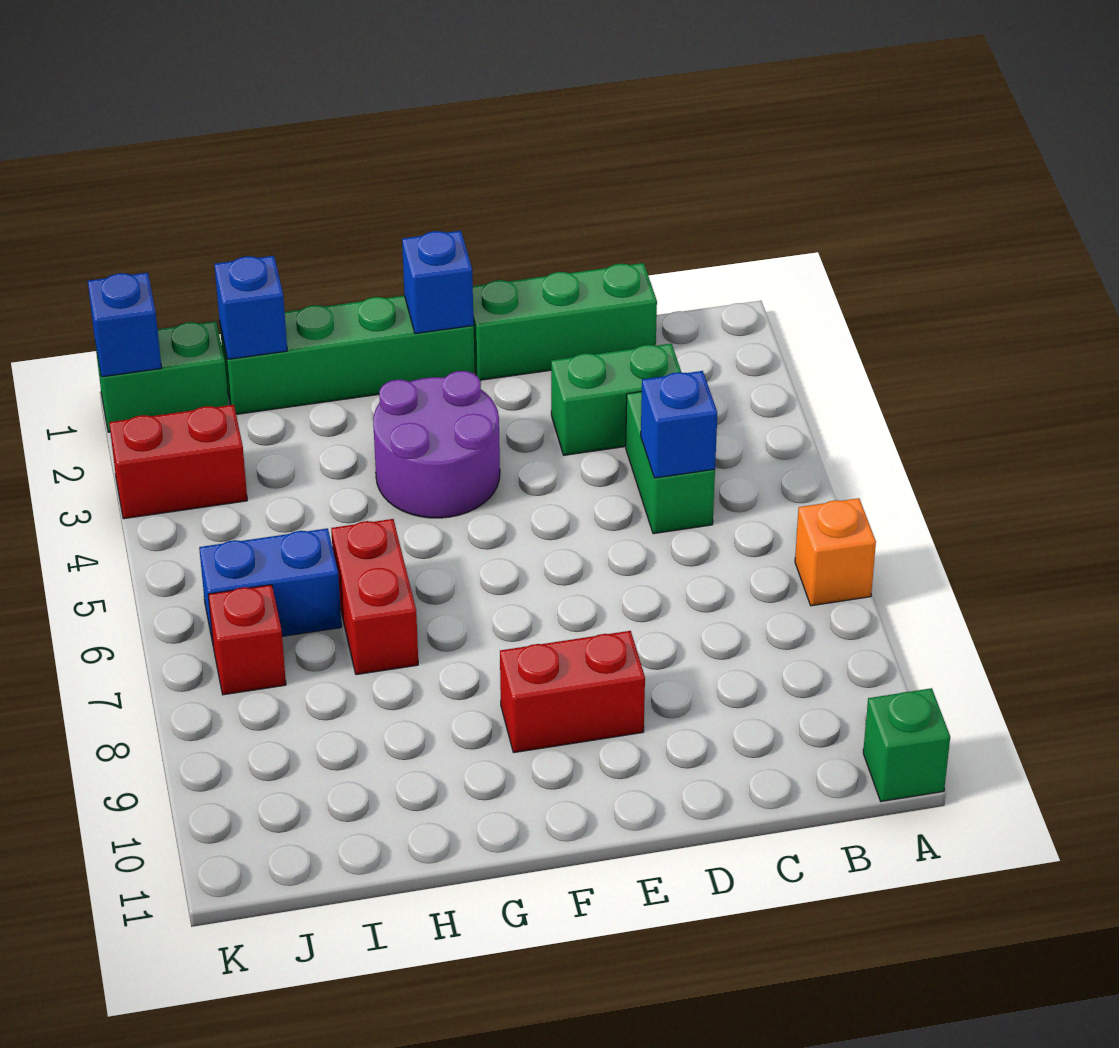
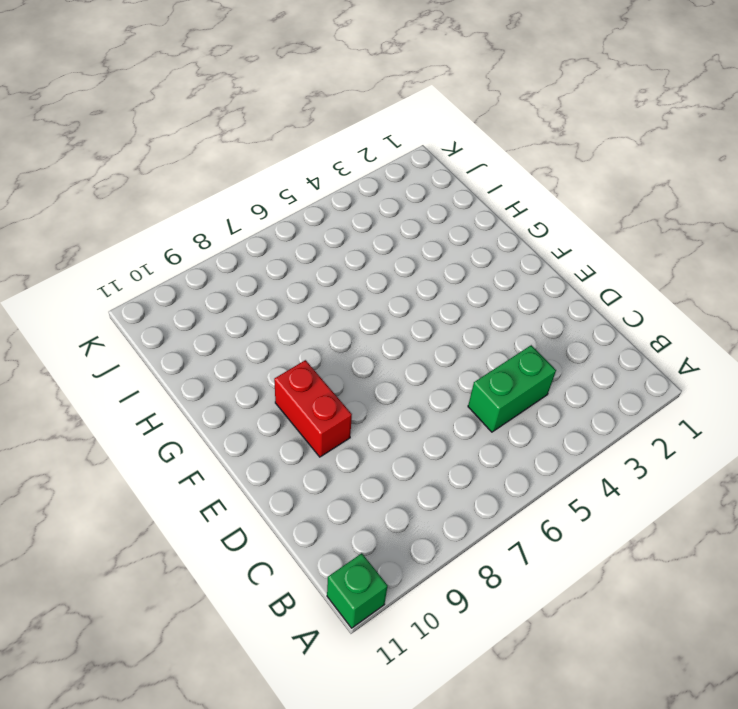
none -> orange brick A7 level 1
none -> green brick C1:E1 level 1
none -> green brick C3:D3 level 1

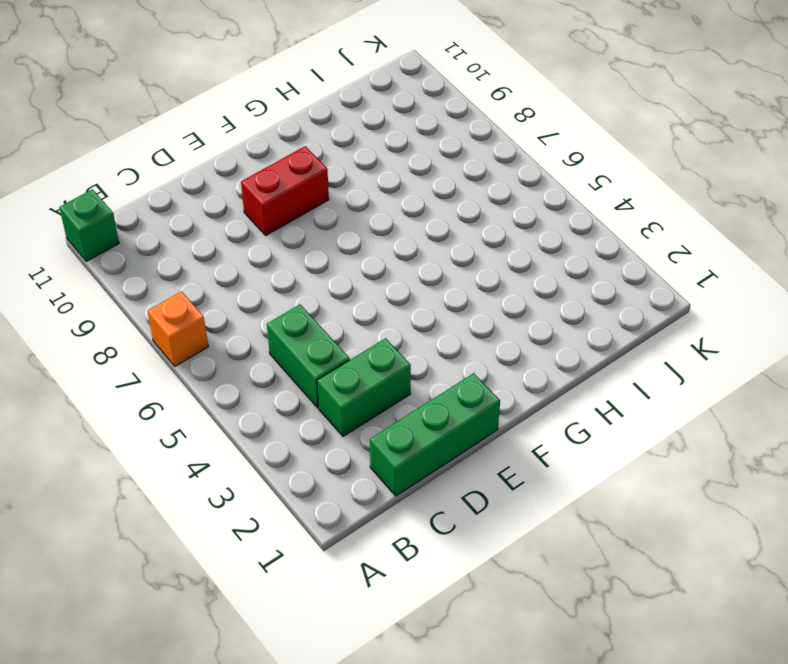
none -> green brick F1:I1 level 1
none -> purple round brick F3:G4 level 1
none -> red brick H6:H7 level 1

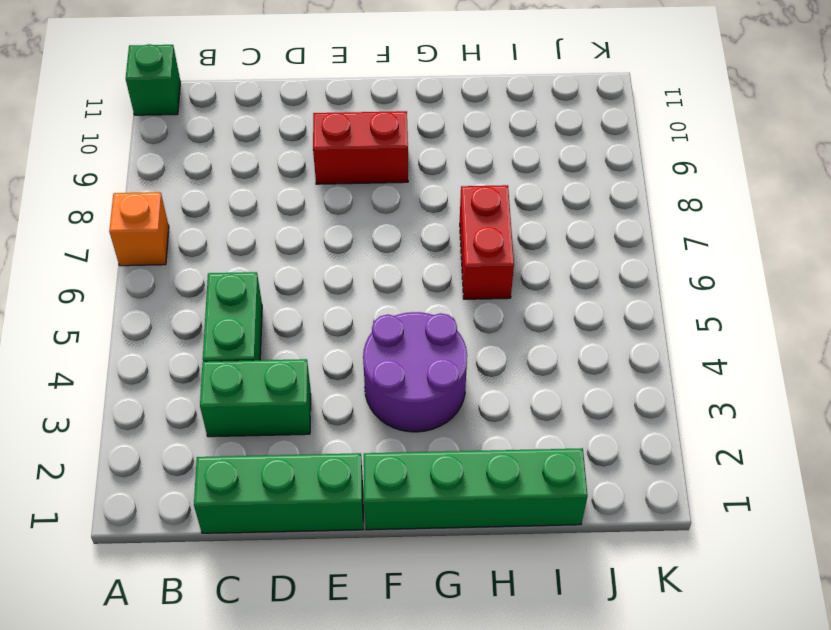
none -> blue brick I6:J6 level 1
none -> green brick J1:K1 level 1
none -> red brick J3:K3 level 1

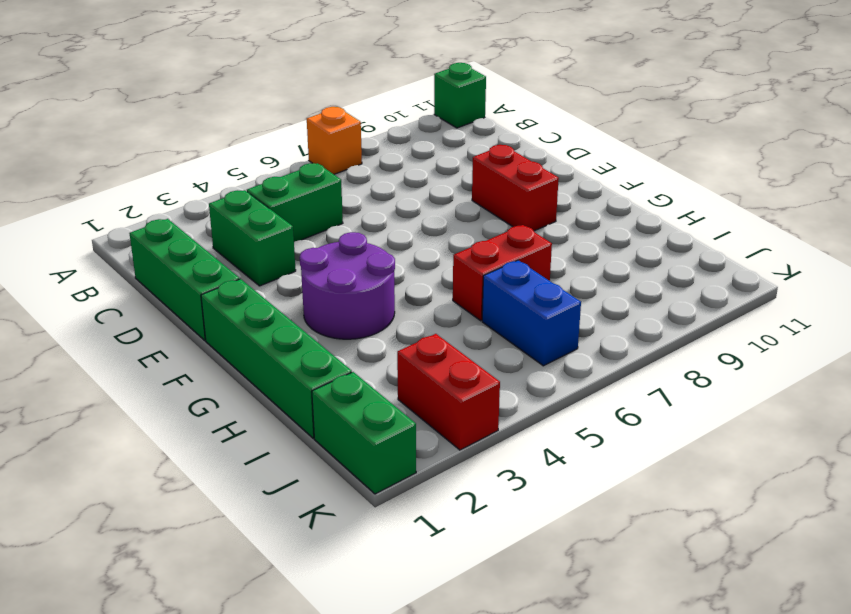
none -> red brick J7 level 1
none -> blue brick C5 level 2
none -> blue brick F1 level 2

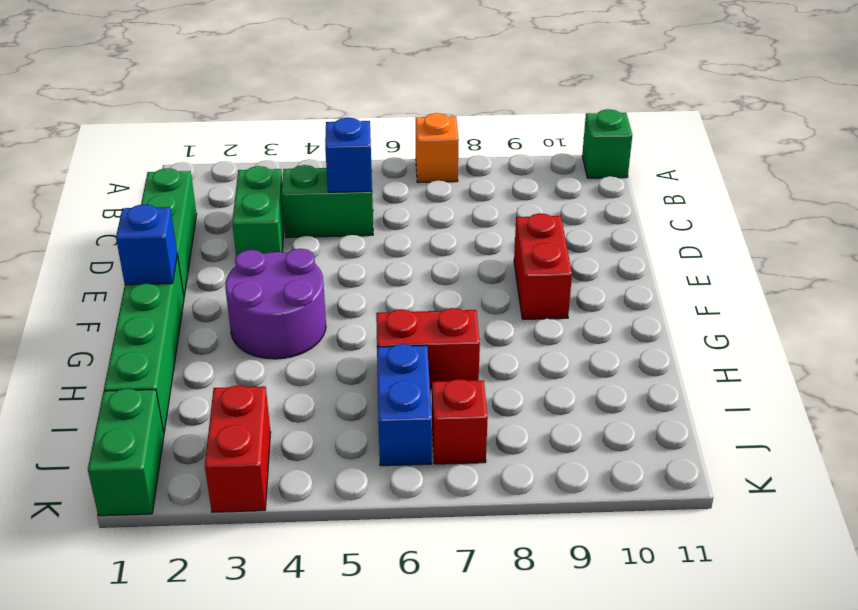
none -> blue brick I1 level 2
none -> blue brick K1 level 2

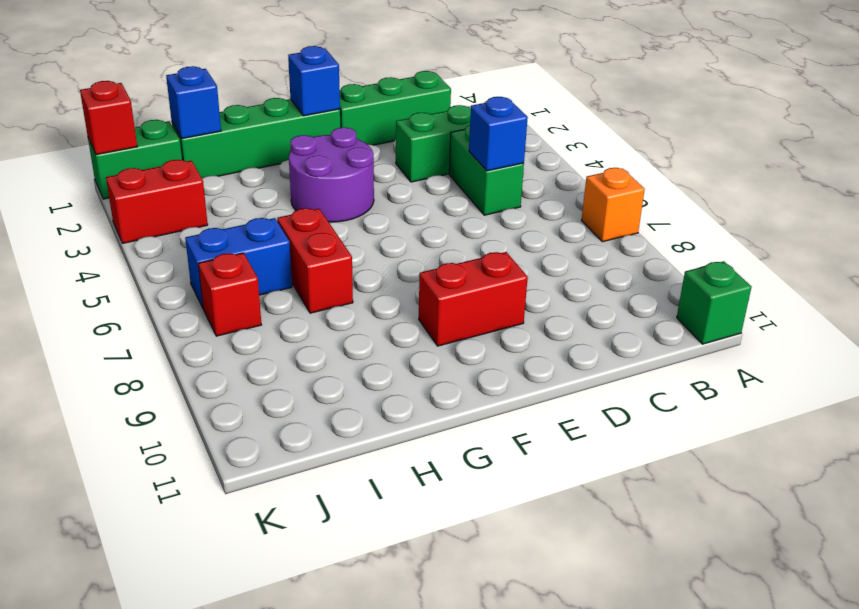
red brick K1 level 2 -> blue brick K1 level 2

